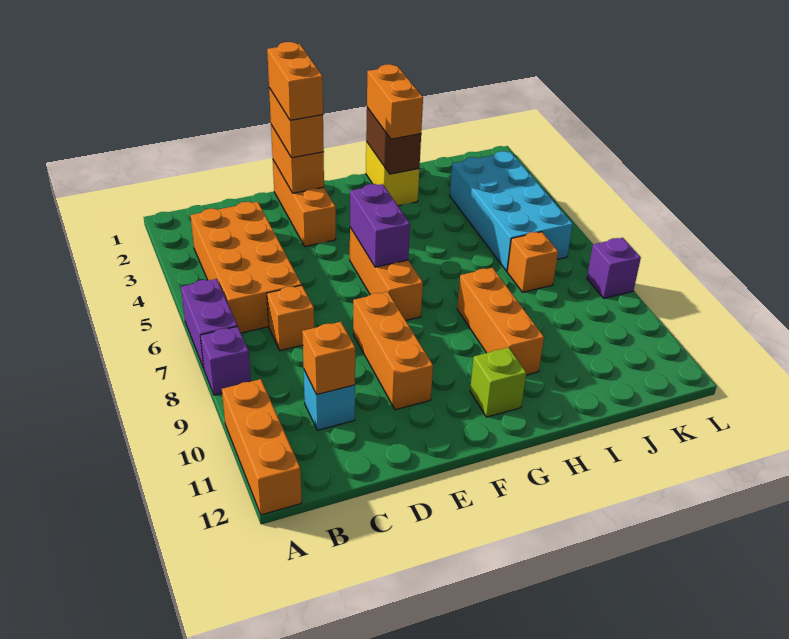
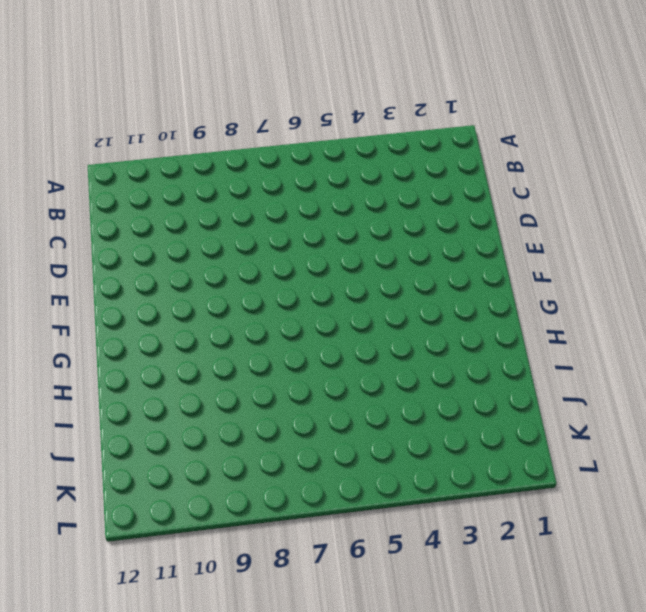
none -> purple brick A6:A7 level 1
none -> purple brick A8 level 1
none -> orange brick A10:A12 level 1

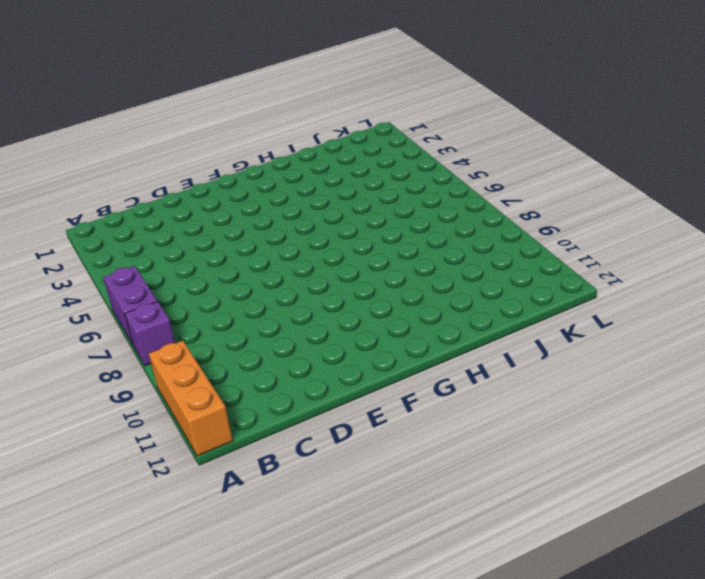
none -> orange brick B3:C6 level 1
none -> orange brick C7 level 1
none -> cyan brick C10 level 1

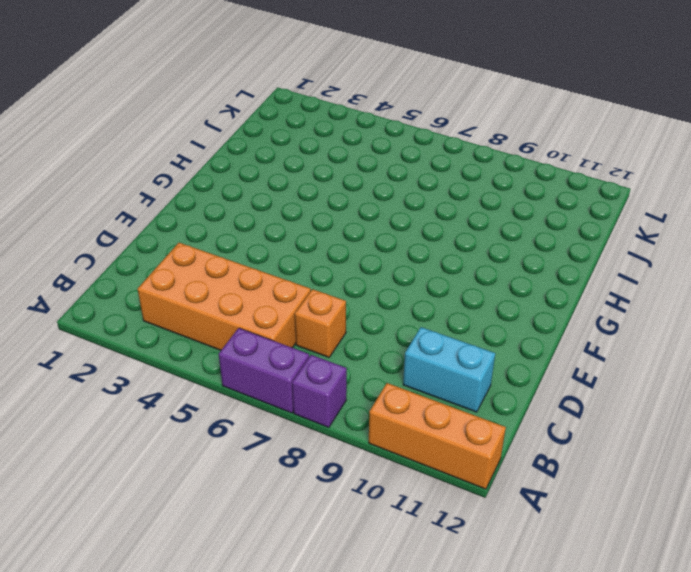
cyan brick C10:C11 level 1 -> cyan brick C10 level 1
none -> orange brick E1:E3 level 1
none -> orange brick E8:E10 level 1
none -> orange brick F5:F7 level 1

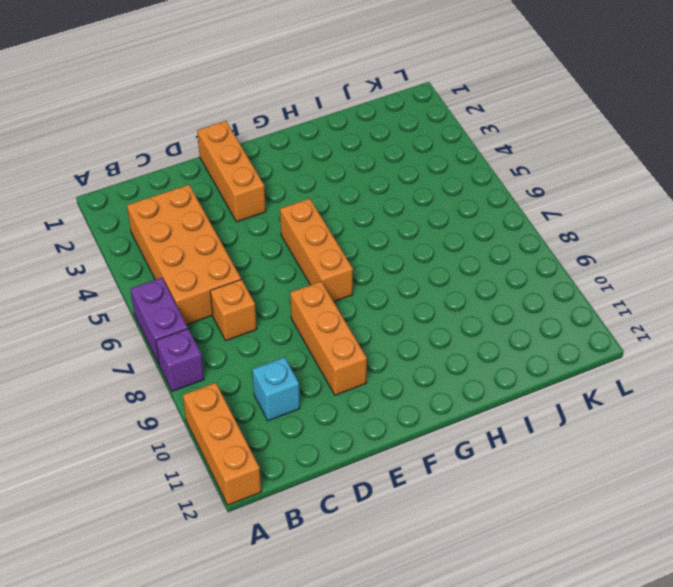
none -> lime brick G11 level 1
none -> yellow brick H1:H2 level 1
none -> orange brick H8:H10 level 1

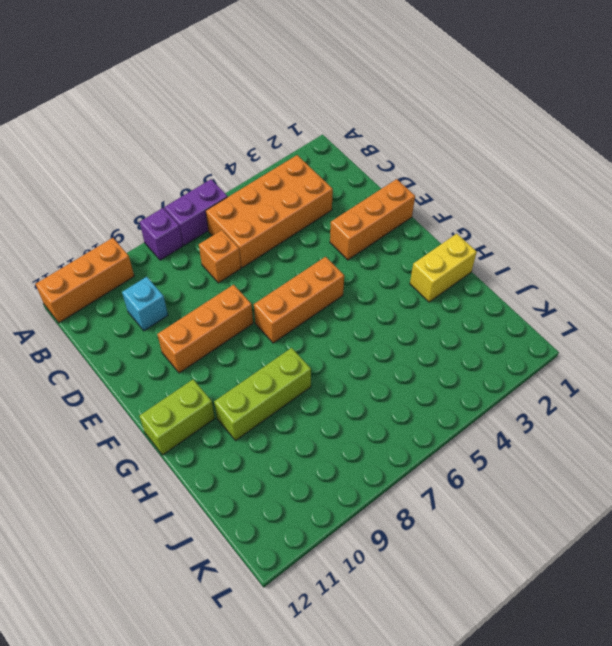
lime brick G11:G12 level 1 -> lime brick G11 level 1
lime brick H8:H10 level 1 -> orange brick H8:H10 level 1
none -> cyan brick J3:K6 level 1
none -> orange brick J7 level 1
none -> purple brick L8 level 1

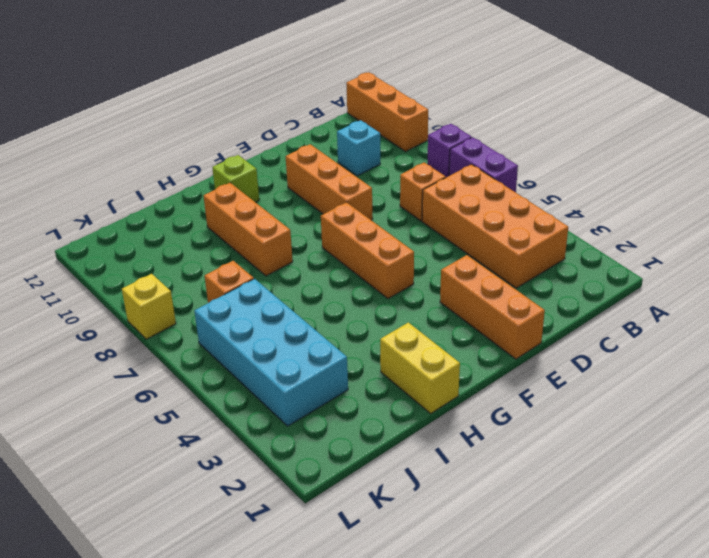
yellow brick L8 level 1 -> purple brick L8 level 1
none -> orange brick C10 level 2
none -> orange brick E1:E2 level 2
none -> purple brick F5:F6 level 2

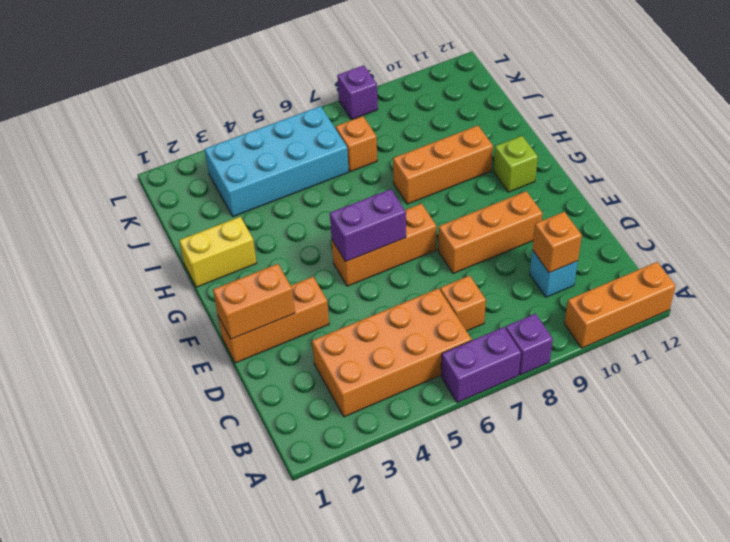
none -> brown brick H1:H2 level 2
none -> orange brick E1:E2 level 3
none -> orange brick H1:H2 level 3

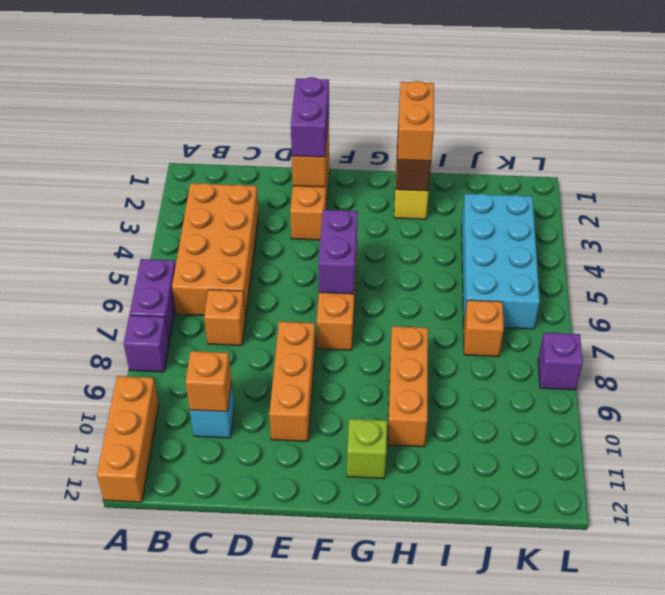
purple brick E1:E2 level 3 -> orange brick E1:E2 level 3
none -> orange brick E1:E2 level 4

